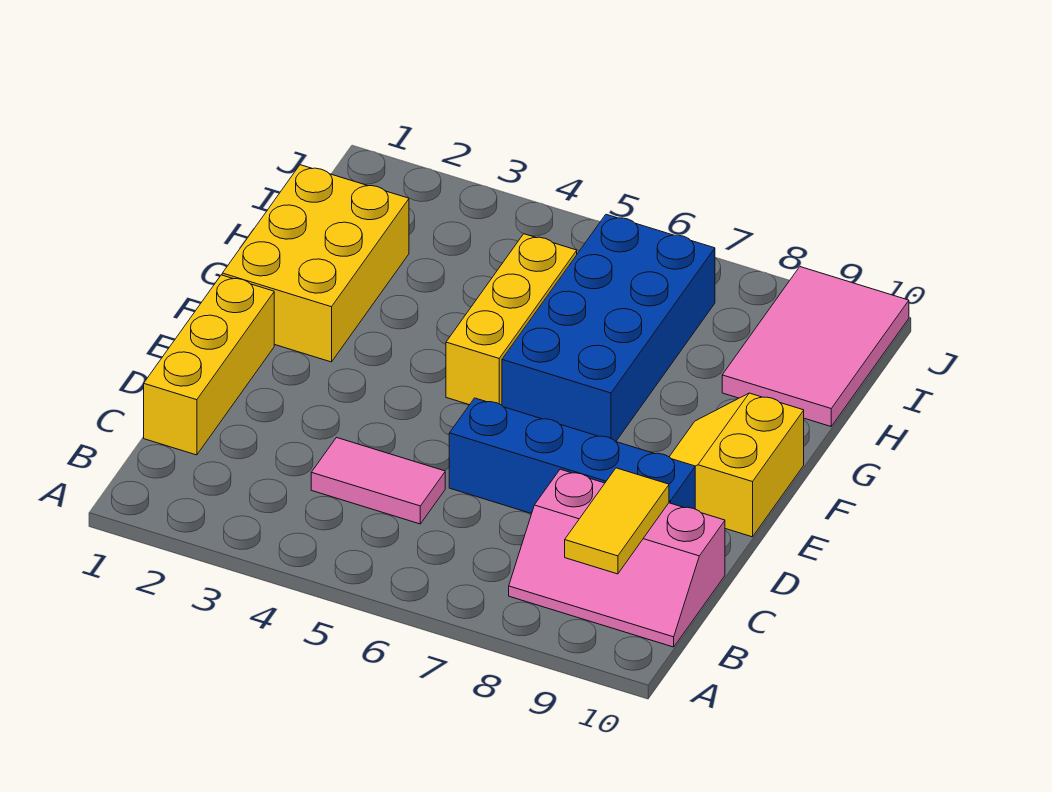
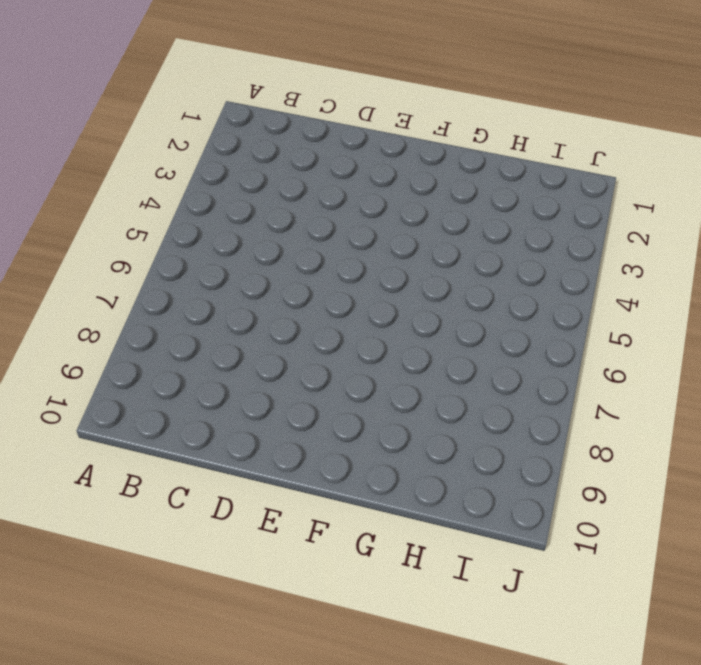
none -> pink slope B8:C10 level 1 top C
none -> yellow brick C1:E1 level 1

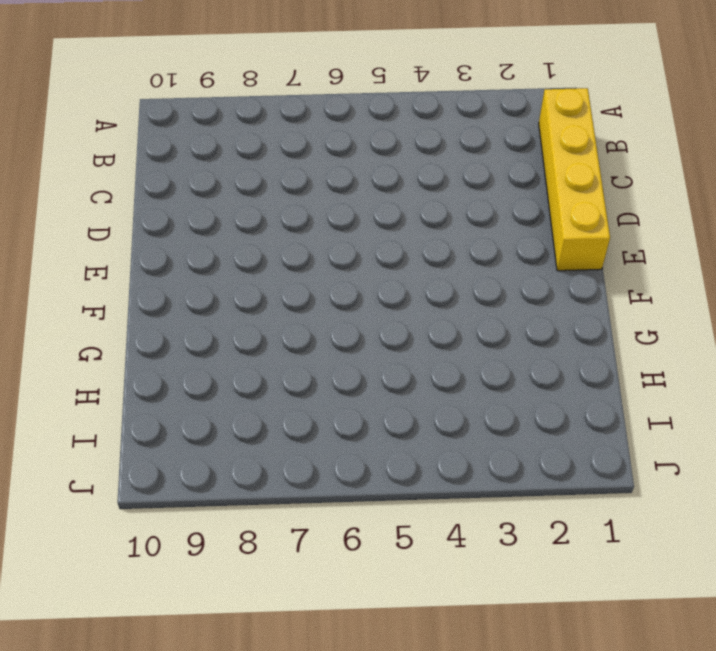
yellow brick B1:E1 level 1 -> yellow brick C1:E1 level 1
none -> pink slope B8:C10 level 1 top C
none -> pink tile C4:C5 level 1

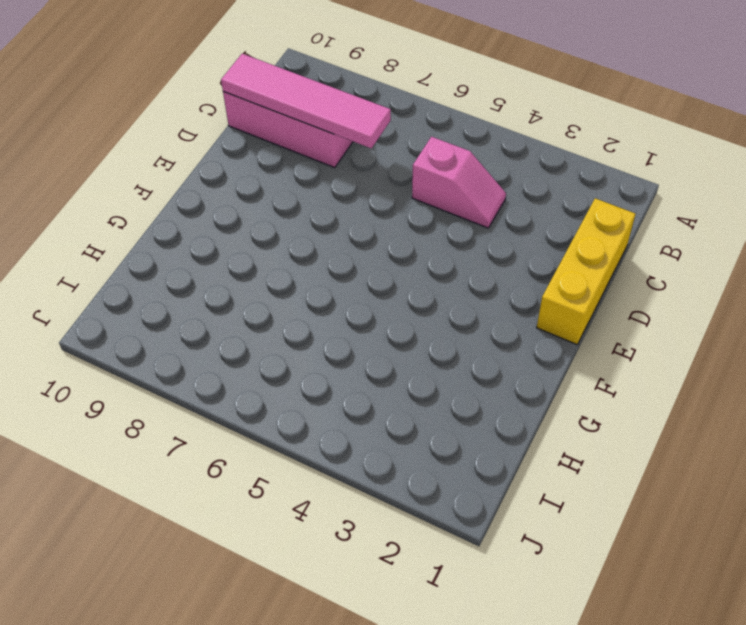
pink slope C4:C5 level 1 top 5 -> pink tile C4:C5 level 1
pink tile C7:C10 level 2 -> yellow tile B9:C9 level 2
none -> blue brick D6:D9 level 1
none -> yellow slope E9:F10 level 1 top 10

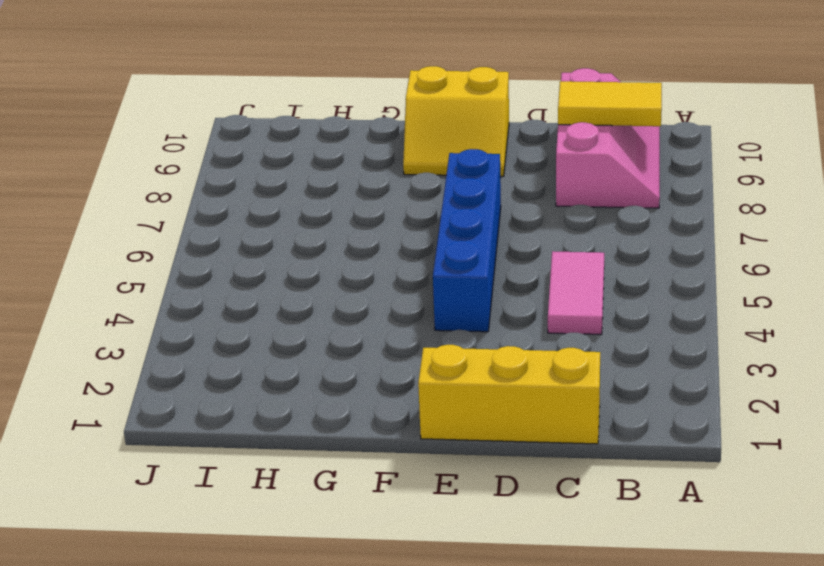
blue brick E4:E7 level 1 -> blue brick D6:D9 level 1
none -> yellow brick F1:H2 level 1
none -> yellow brick F5:H5 level 1

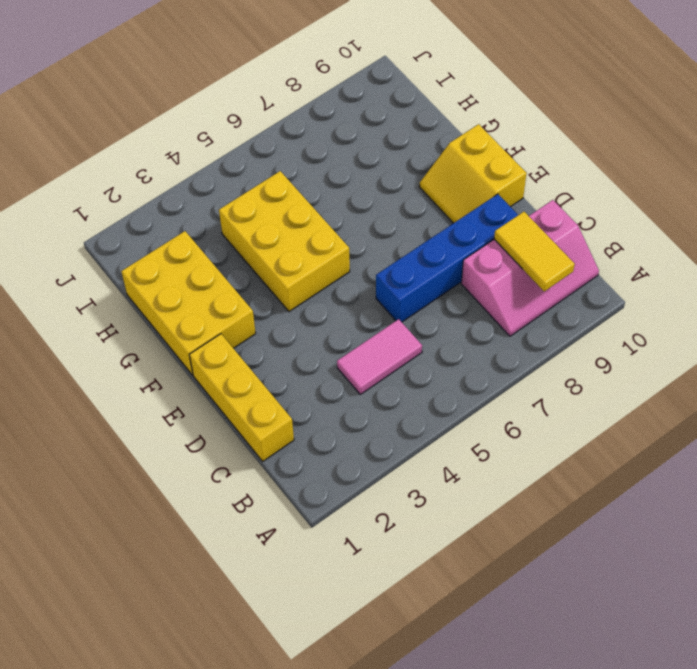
yellow brick F4:H5 level 1 -> yellow brick F5:H5 level 1
none -> blue brick F6:I7 level 1
none -> pink tile H9:J10 level 1

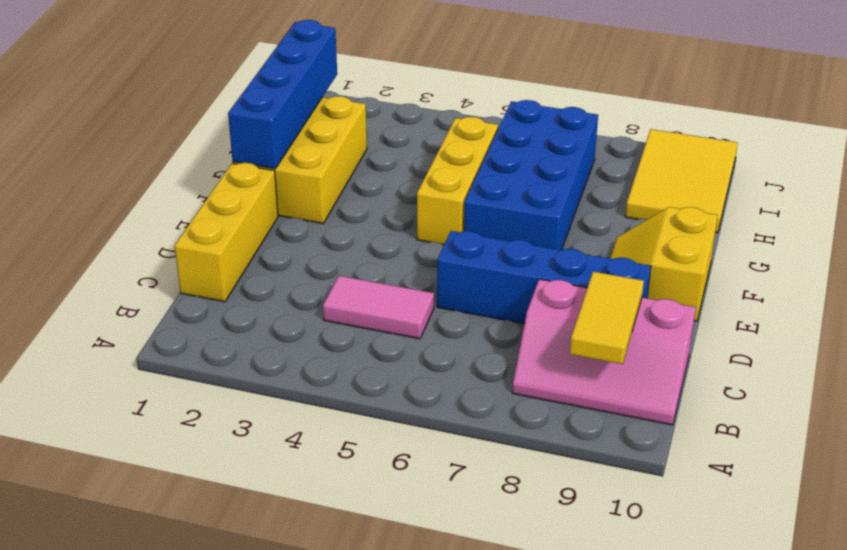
blue brick F1:I1 level 2 -> none
yellow tile H9:J10 level 1 -> pink tile H9:J10 level 1

